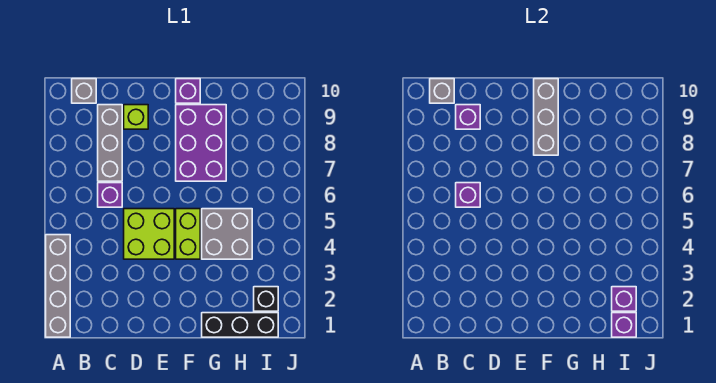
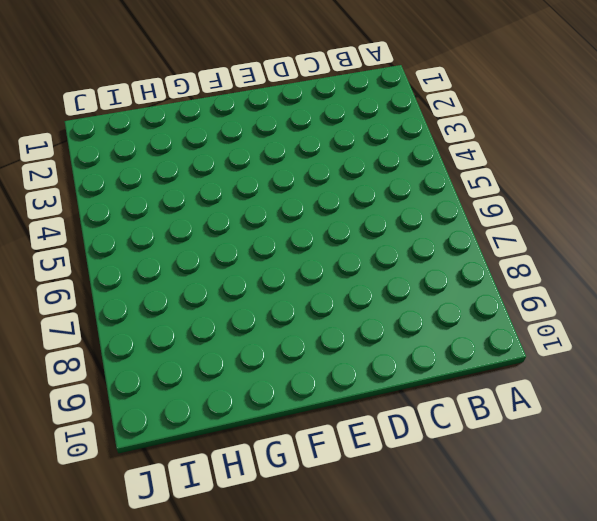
none -> grey brick A1:A4 level 1
none -> grey brick B10 level 1
none -> purple brick C6 level 1

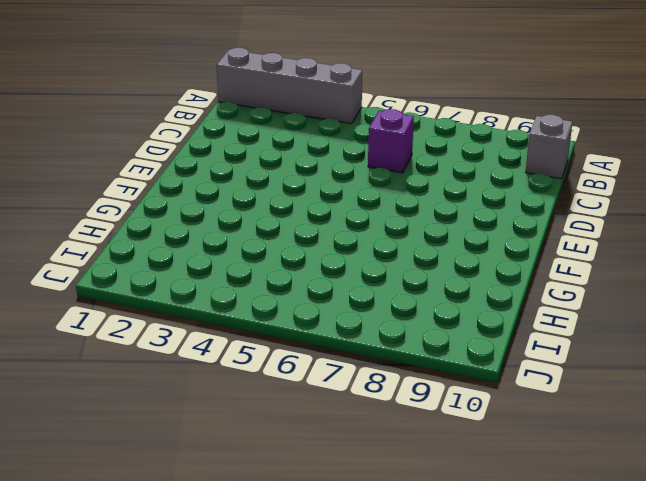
none -> grey brick C7:C9 level 1
none -> lime brick D4:E5 level 1
none -> lime brick D9 level 1

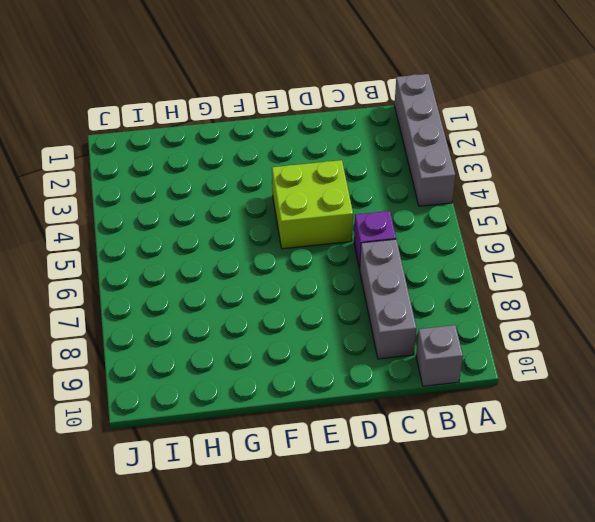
none -> lime brick D9 level 1
none -> lime brick F4:F5 level 1
none -> purple brick F7:G9 level 1

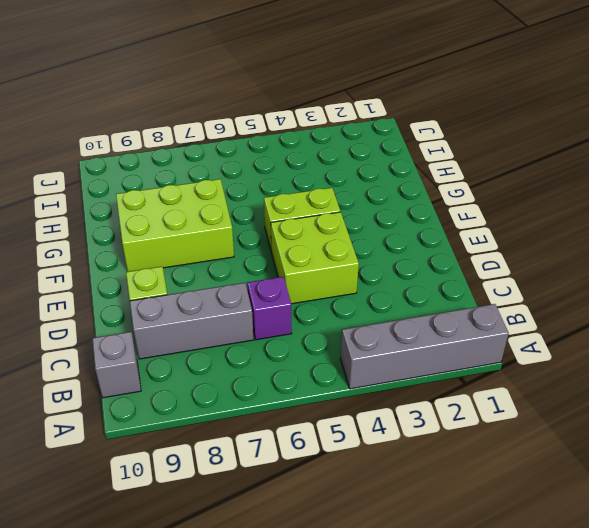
lime brick F7:G9 level 1 -> purple brick F7:G9 level 1
none -> purple brick F10 level 1
none -> black brick G1:I1 level 1
none -> grey brick G4:H5 level 1

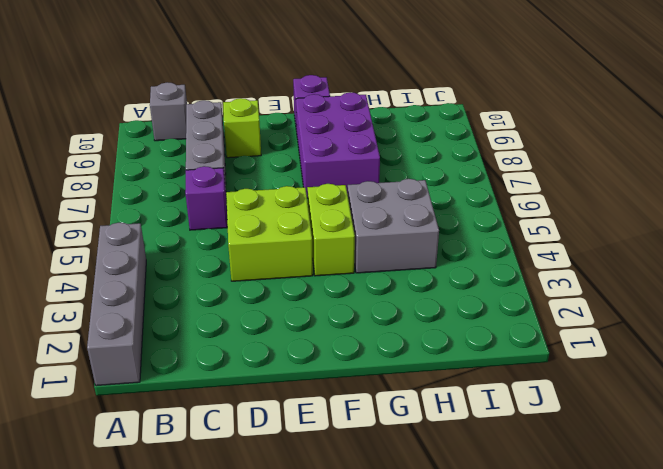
none -> black brick G1:I1 level 1
none -> black brick I2 level 1
none -> grey brick B10 level 2

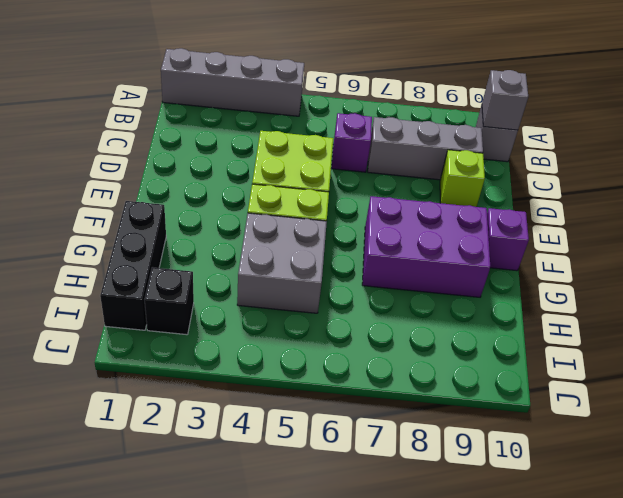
none -> purple brick C6 level 2
none -> purple brick C9 level 2
none -> grey brick F8:F10 level 2

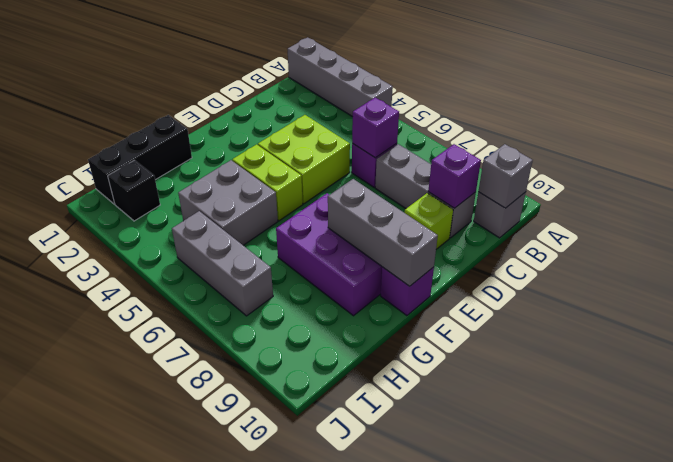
grey brick I5:I7 level 1 -> none
none -> purple brick I1 level 2
none -> purple brick I2 level 2

